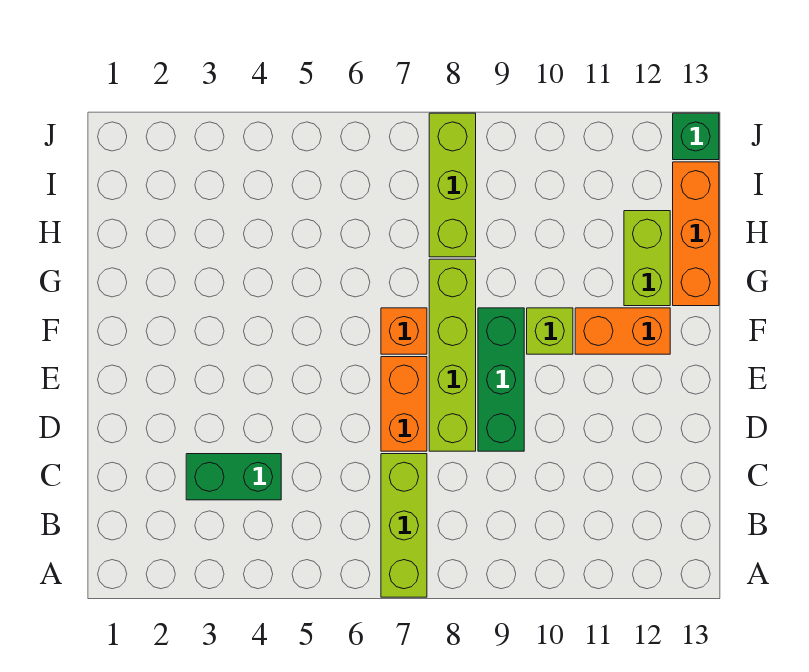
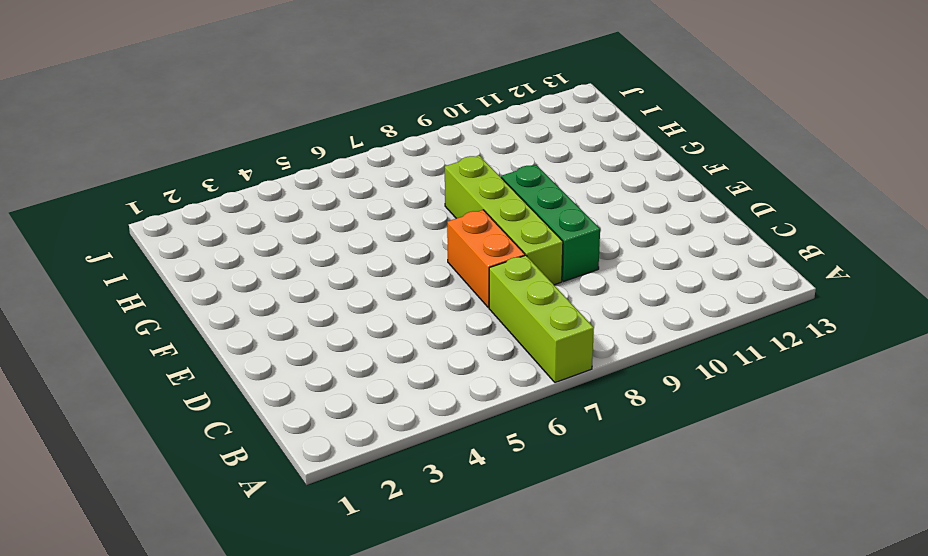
none -> green brick C3:C4 level 1
none -> orange brick F7 level 1
none -> lime brick F10 level 1

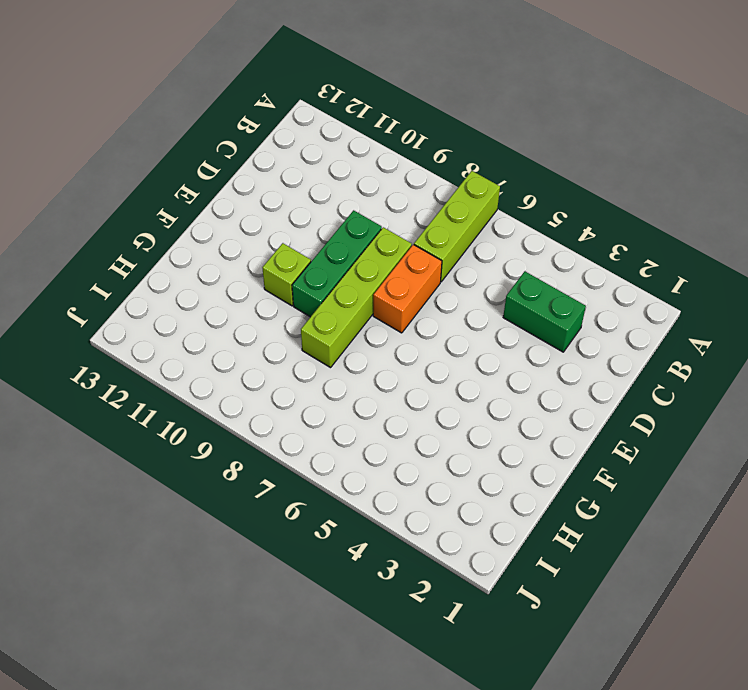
none -> orange brick F7 level 1
none -> orange brick F11:F12 level 1
none -> lime brick G12:H12 level 1

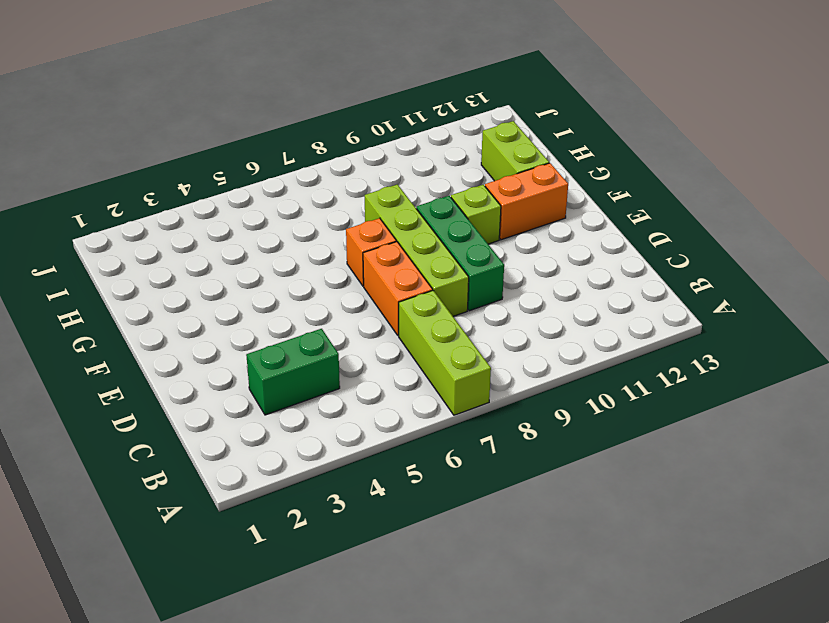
none -> orange brick G13:I13 level 1
none -> lime brick H8:J8 level 1
none -> green brick J13 level 1

